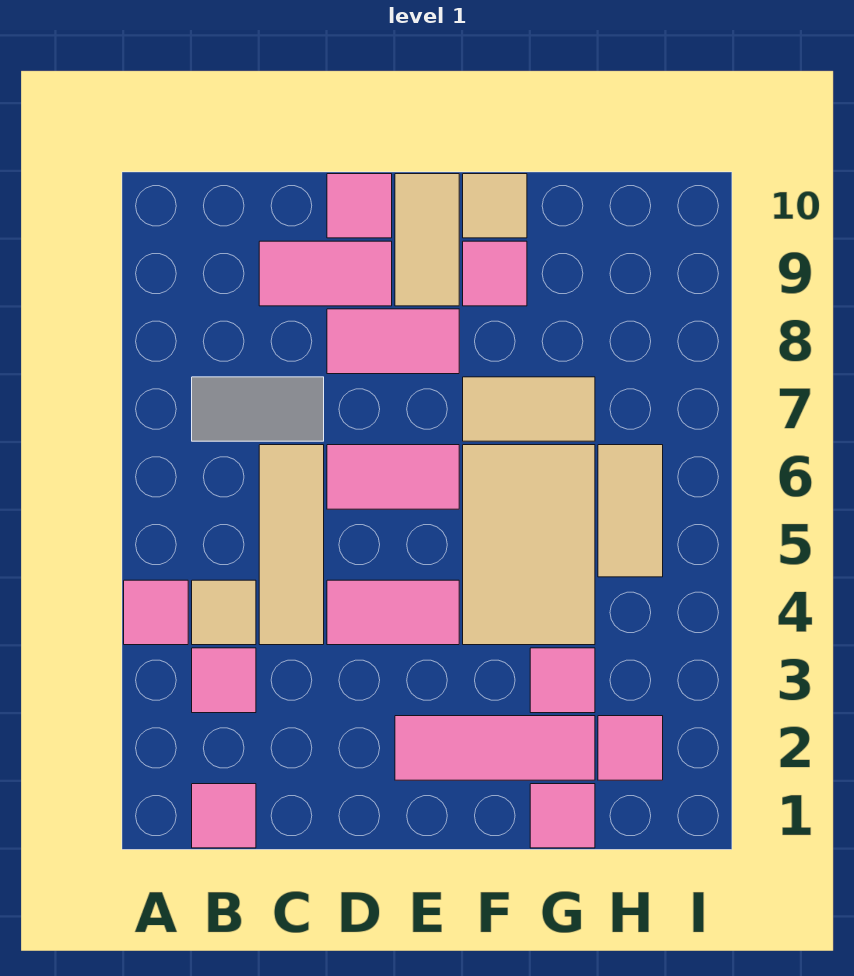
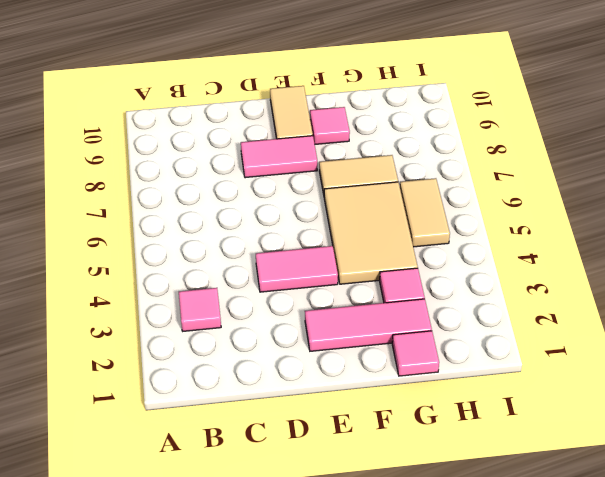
none -> pink tile A4 level 1
none -> pink tile B1 level 1
none -> tan tile B4 level 1

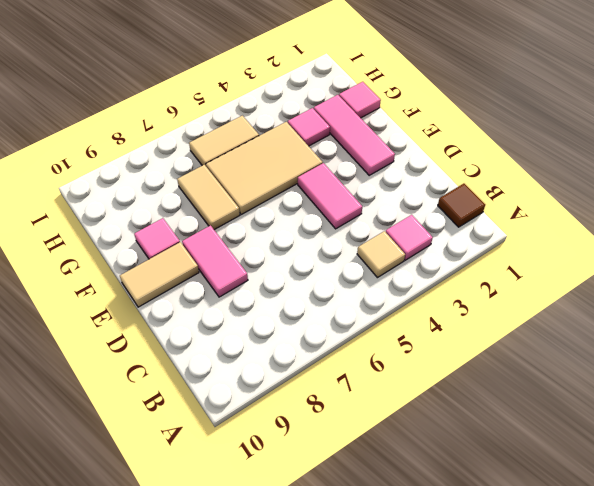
brown tile B1 level 1 -> pink tile B1 level 1
none -> pink tile A4 level 1
none -> grey tile B7:C7 level 1
none -> tan tile C4:C6 level 1

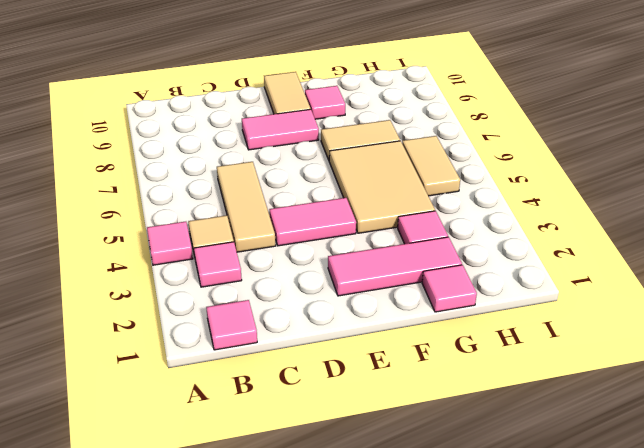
none -> grey tile B7:C7 level 1
none -> pink tile C9:D9 level 1
none -> pink tile D6:E6 level 1

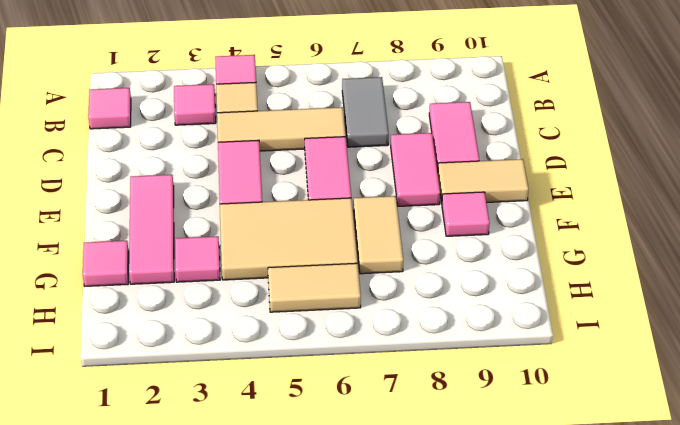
none -> pink tile D10 level 1
none -> tan tile F10 level 1
none -> pink tile H2 level 1

